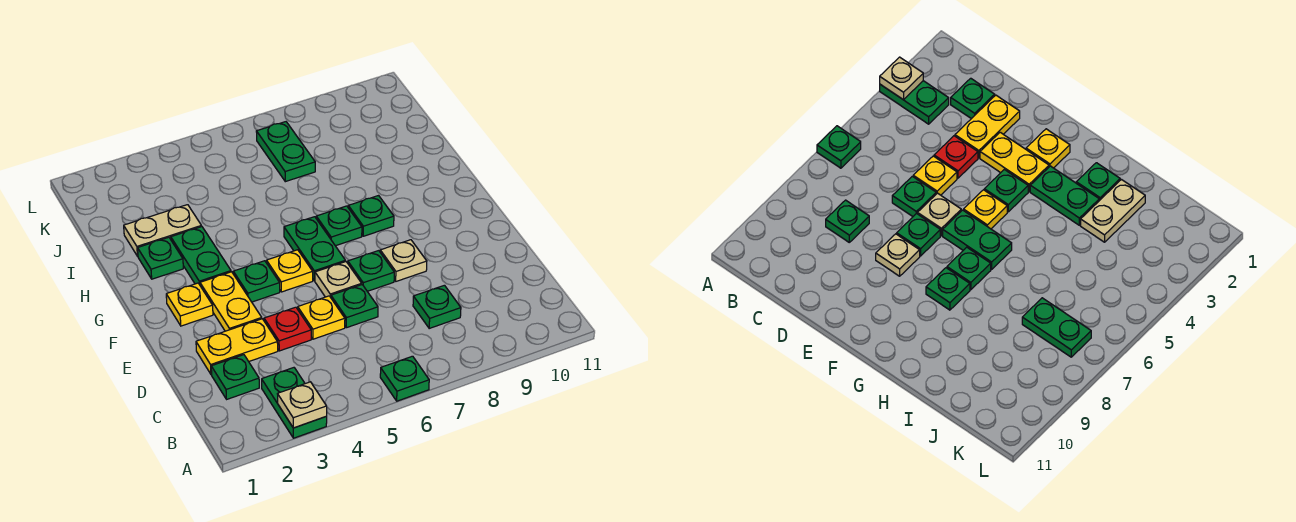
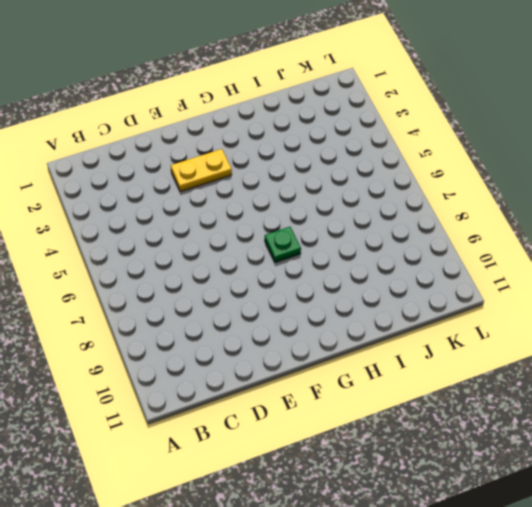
none -> green plate A3:B3 level 1
none -> green plate A6 level 1
none -> green plate C2 level 1

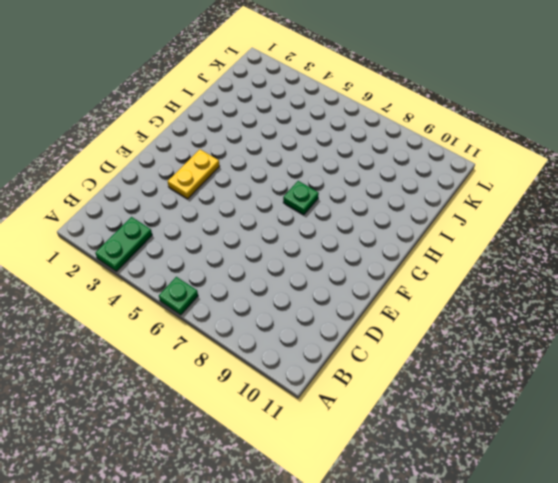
none -> green plate C2 level 1
none -> green plate C8 level 1
none -> yellow plate D2:D3 level 1

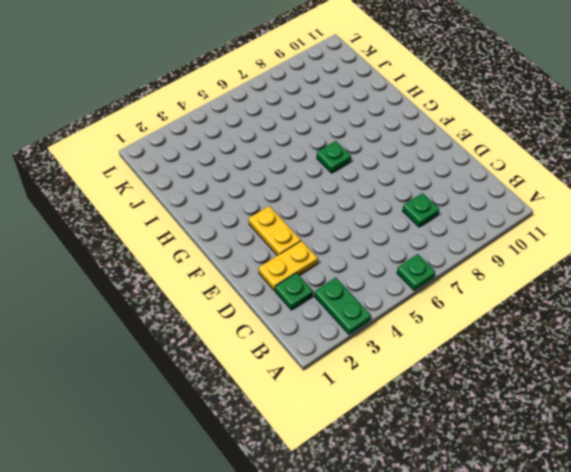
none -> red plate D4 level 1
none -> yellow plate D5 level 1
none -> green plate D6 level 1

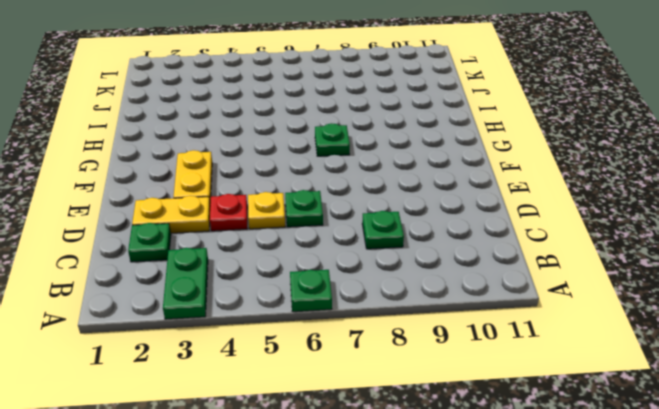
none -> tan plate E6 level 1
none -> green plate E7 level 1
none -> tan plate E8 level 1

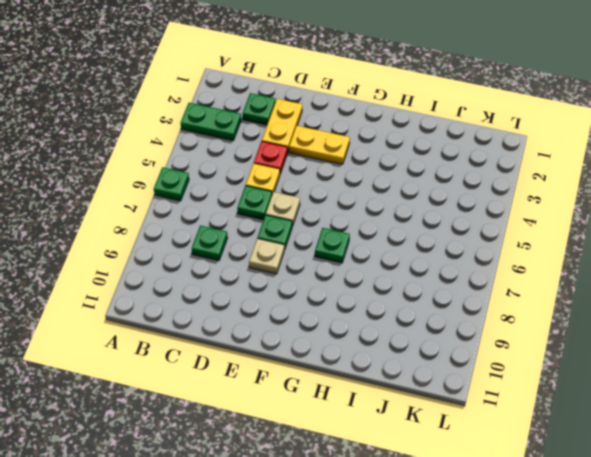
none -> yellow plate F2 level 1
none -> green plate F4 level 1
none -> yellow plate F5 level 1

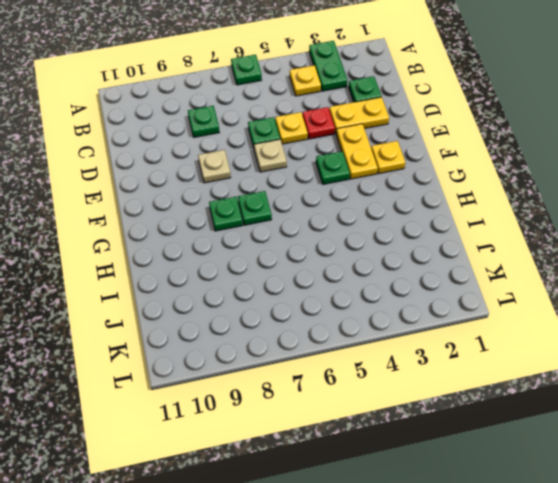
yellow plate B4 level 1 -> yellow plate F5 level 1
none -> green plate E7 level 1
none -> green plate F6:G6 level 1
none -> green plate G3:H3 level 1

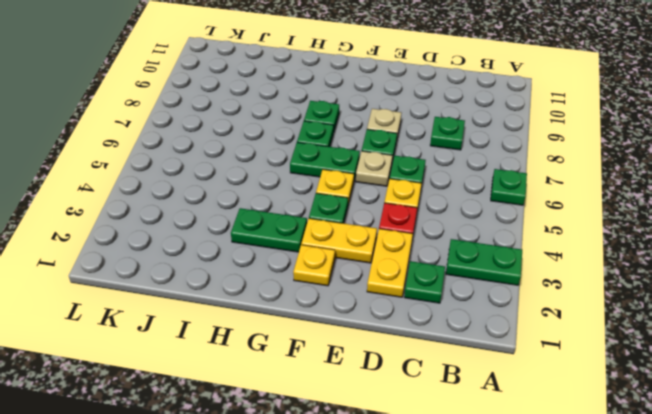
none -> green plate H2 level 1
none -> tan plate I2:I3 level 1
none -> green plate J7:K7 level 1

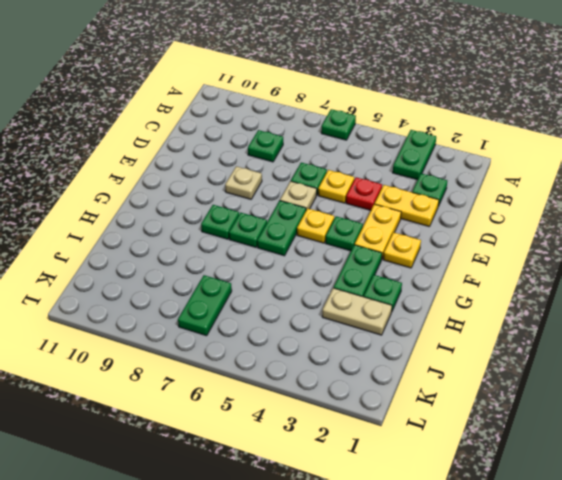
none -> green plate E7 level 1
none -> tan plate A3 level 2

